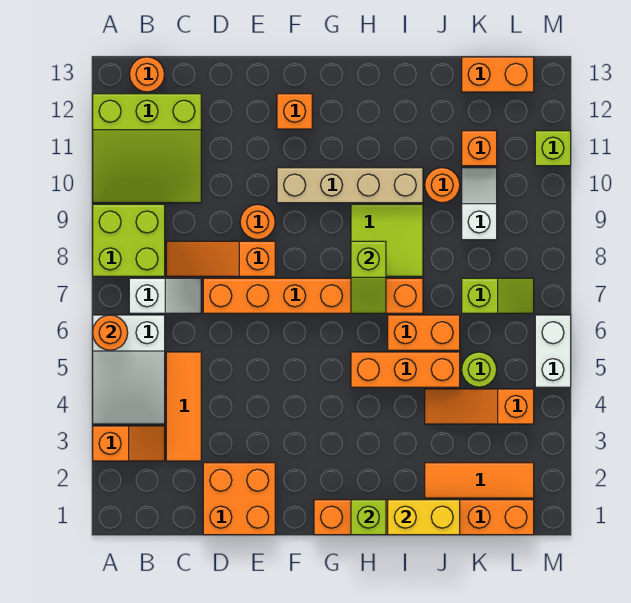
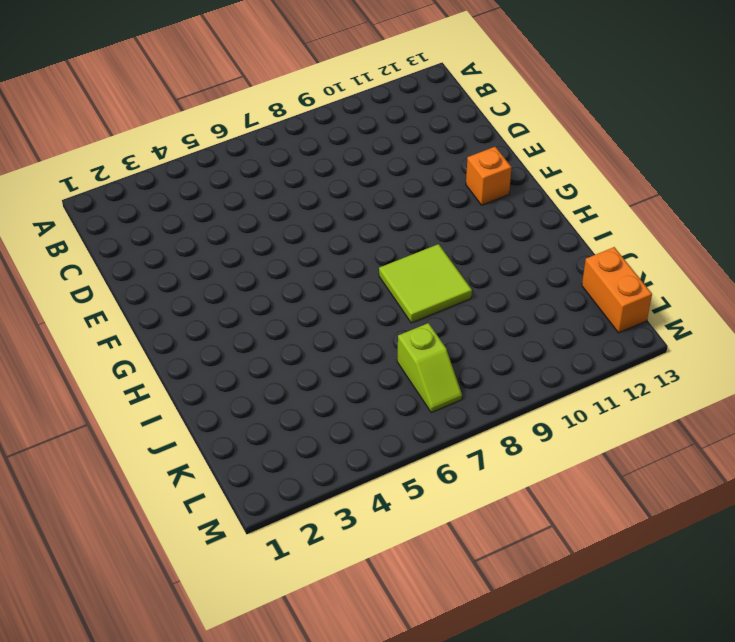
none -> orange slope A3:B3 level 1 top A
none -> white slope A4:B6 level 1 top 6
none -> lime brick A8:B9 level 1
none -> lime slope A10:C12 level 1 top 12

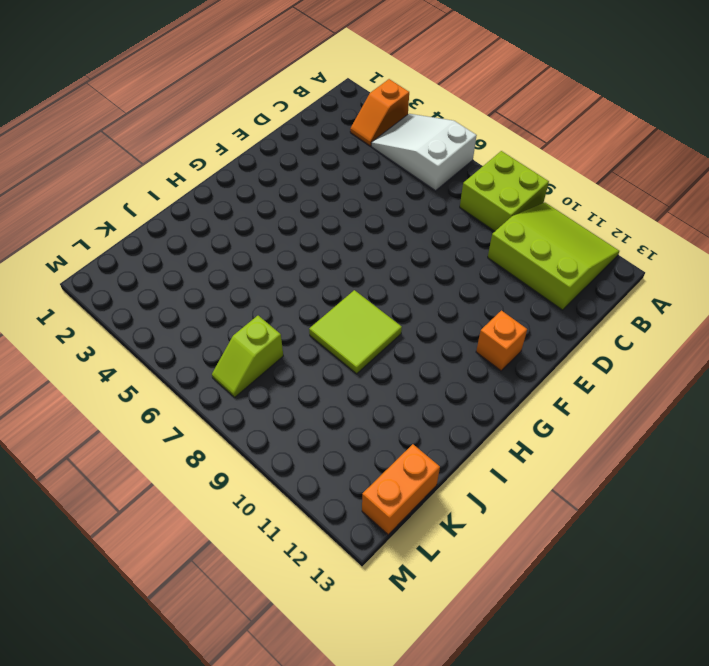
lime slope A10:C12 level 1 top C -> lime slope A10:C12 level 1 top 12
none -> white slope B7:C7 level 1 top B
none -> orange round brick B13 level 1
none -> orange tile C3:C5 level 1
none -> orange slope C8:E8 level 1 top E

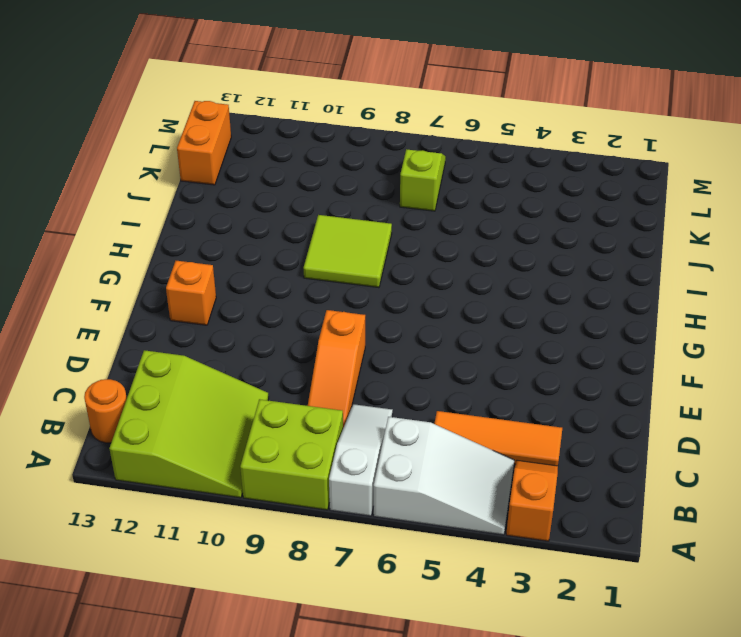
white slope A7:C7 level 1 top A -> white slope B7:C7 level 1 top B
none -> orange brick D1:E2 level 1
none -> orange brick D7:I7 level 1
none -> orange round brick E9 level 1
none -> tan brick F10:I10 level 1

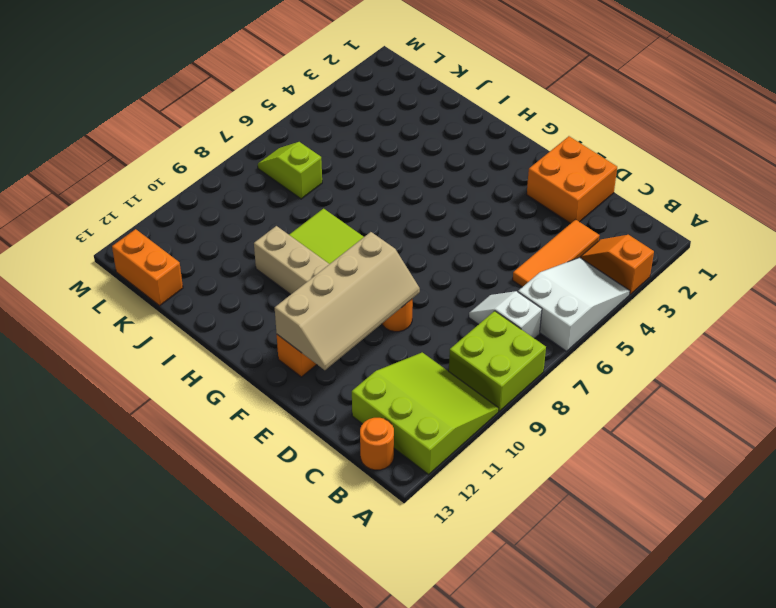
tan slope E9:F12 level 2 top F -> none
none -> orange slope C8:E8 level 1 top E
none -> orange brick D7:I7 level 1
none -> orange brick G1:L1 level 1
none -> orange brick H5:J5 level 1

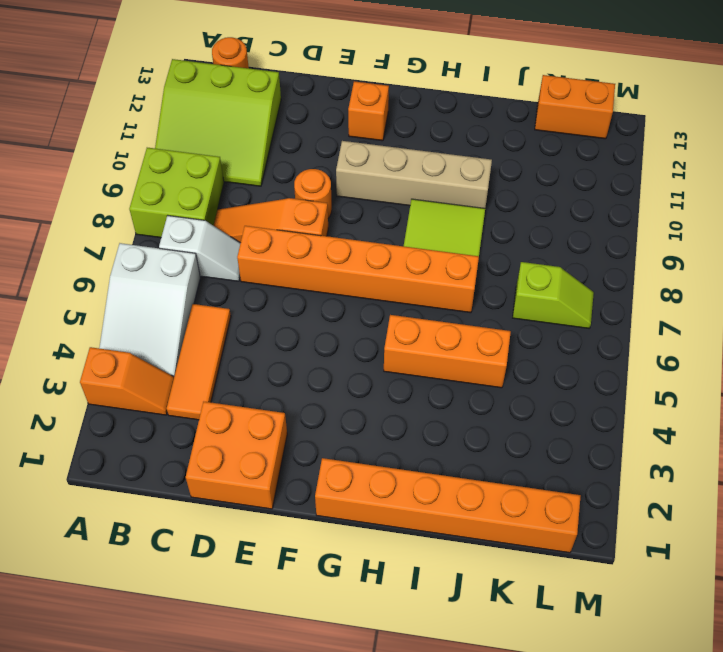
none -> orange brick I6:J6 level 1
none -> orange tile J2:L2 level 1
none -> orange slope J4:L4 level 1 top L
none -> orange round brick J10 level 1

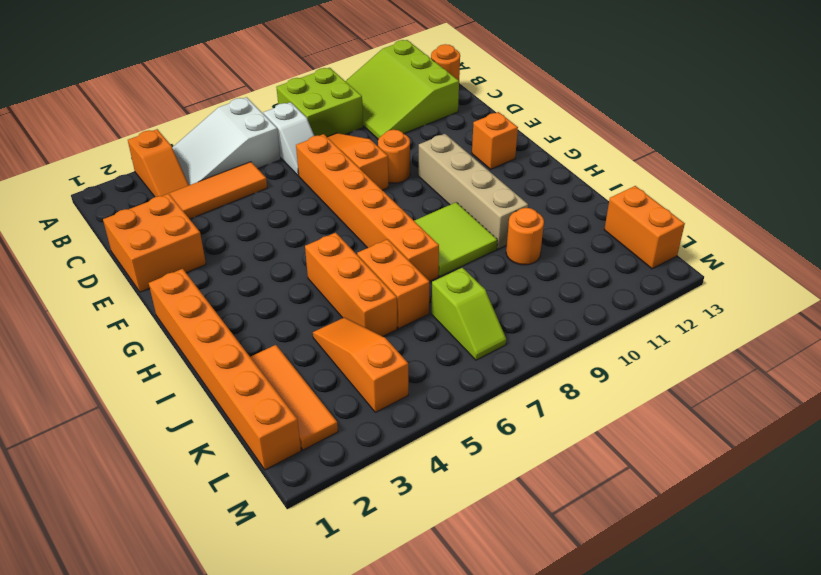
none -> lime round brick K5 level 1
none -> white slope K9:K10 level 1 top 9
none -> orange brick K11 level 1
none -> white brick M5:M6 level 1

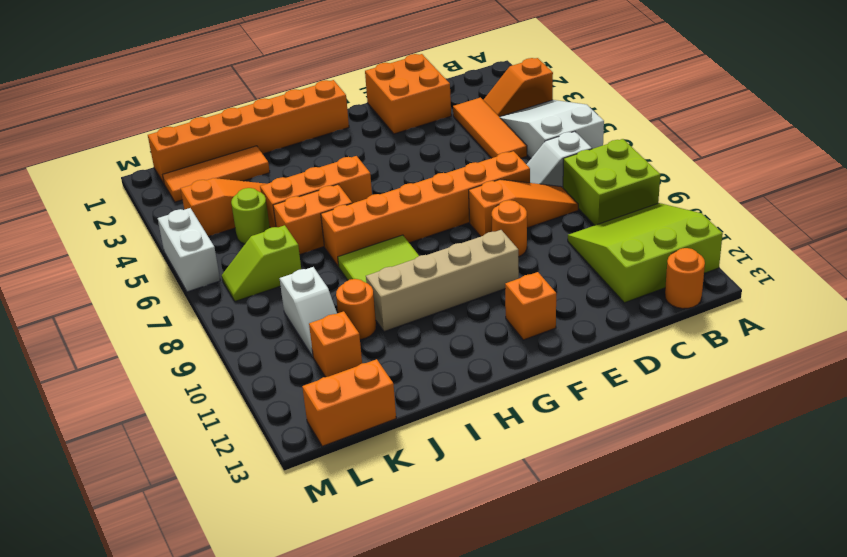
none -> lime brick M11 level 1
none -> orange round brick A6 level 2
none -> lime brick H1 level 2
none -> lime slope H7:H8 level 2 top 8

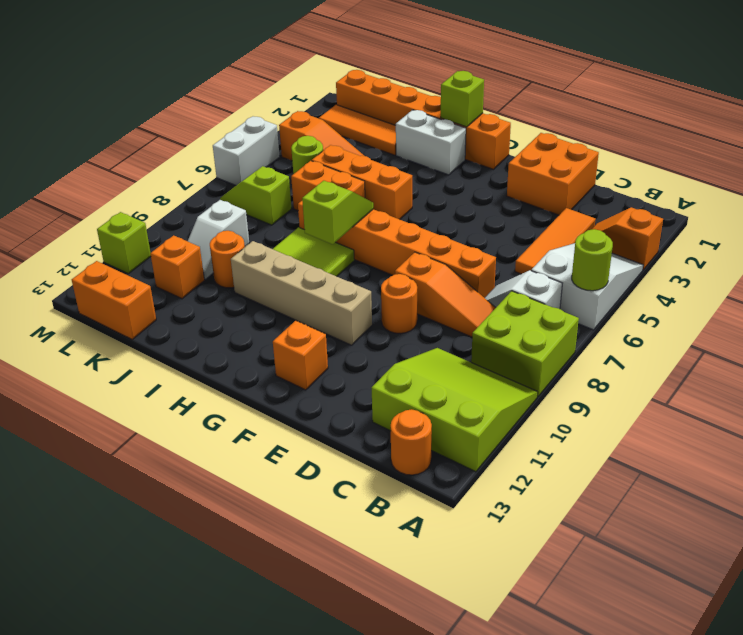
lime round brick A6 level 2 -> orange round brick A6 level 2
white brick H2:I2 level 1 -> none
none -> yellow brick I1:J1 level 2

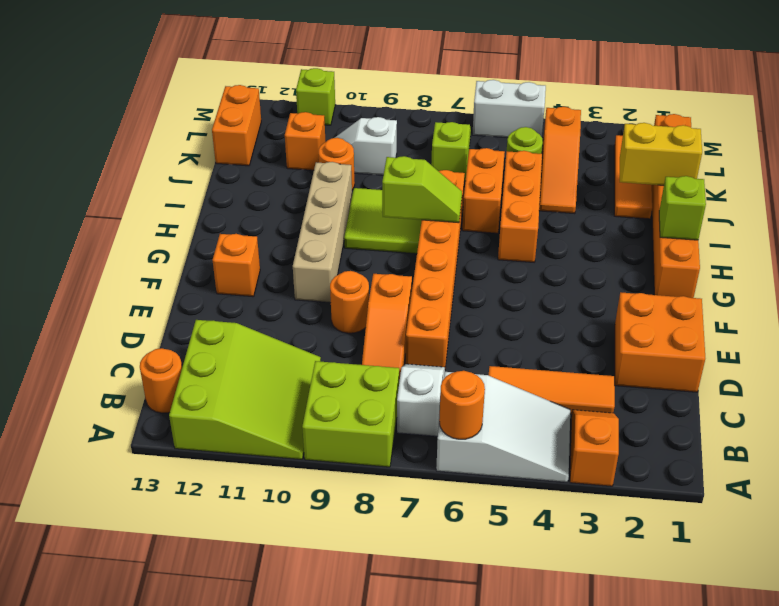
yellow brick J1:J2 level 2 -> yellow brick I1:J1 level 2

